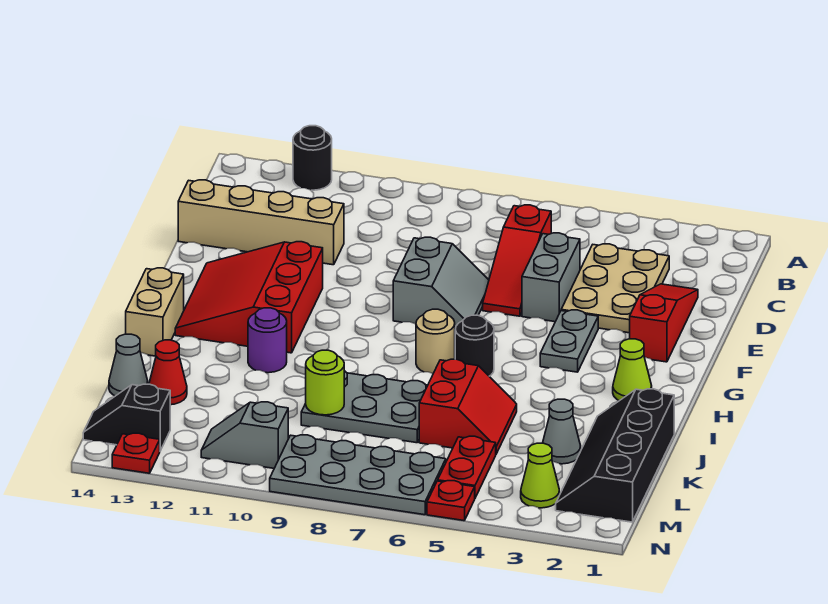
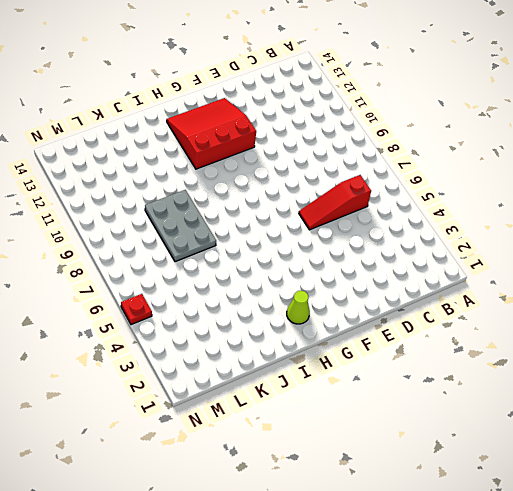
none -> black round brick A12 level 1
none -> tan plate C3:E4 level 1
none -> red slope D2:F2 level 1 top F

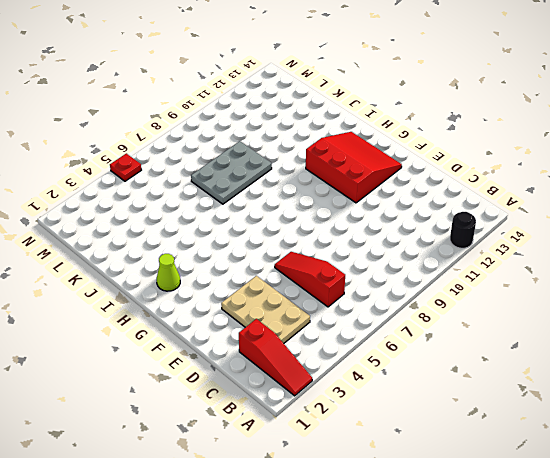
red slope A2:C2 level 1 top C -> red slope D2:F2 level 1 top F
none -> grey brick D5:E5 level 1
none -> tan brick D11:D14 level 1
none -> grey slope E7:F8 level 1 top 8

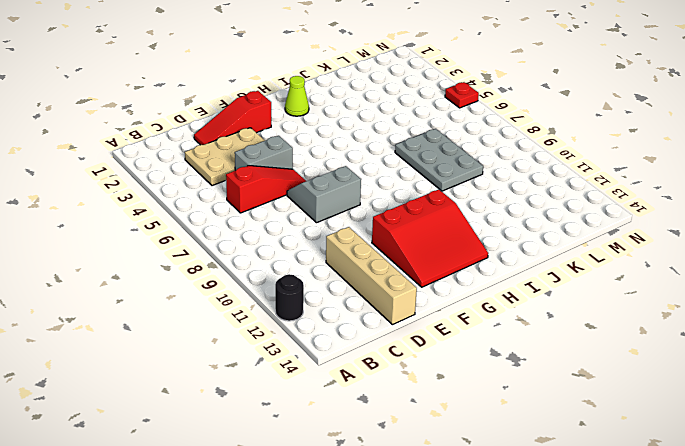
none -> grey plate F4:G4 level 1
none -> black round brick H6 level 1
none -> tan round brick H7 level 1

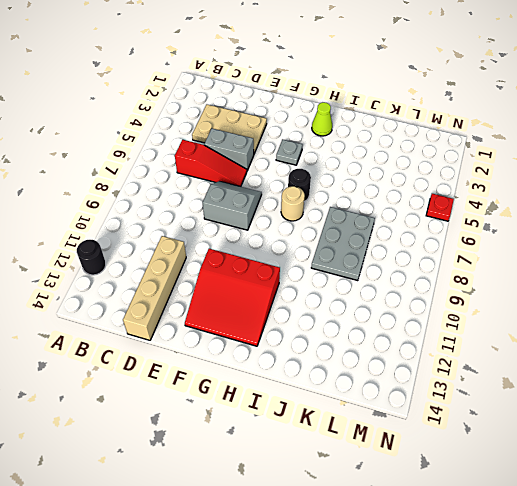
grey plate G4 level 1 -> grey plate F4:G4 level 1
none -> red slope D2:F2 level 1 top F
none -> tan brick H14:I14 level 1
none -> purple round brick I11 level 1

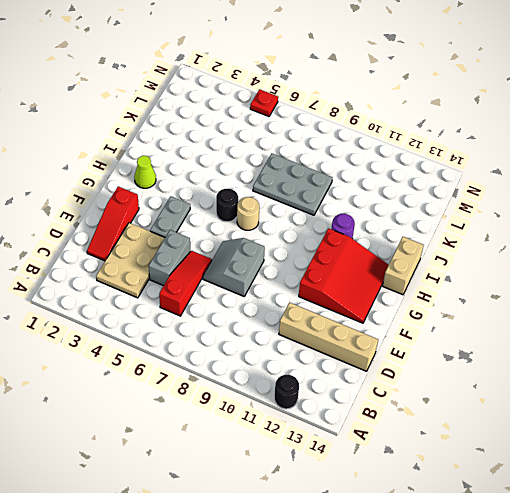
none -> black slope J1:M2 level 1 top 1
none -> red slope J5:K6 level 1 top 6
none -> grey cone K3 level 1

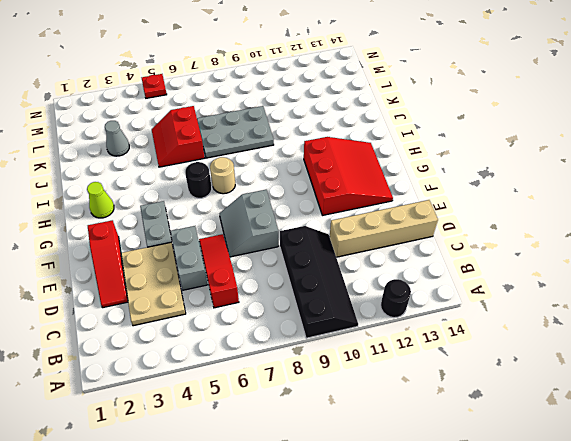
black slope A9:D10 level 1 top 9 -> black slope J1:M2 level 1 top 1
none -> tan brick H14:I14 level 1
none -> purple round brick I11 level 1
none -> red cone K13 level 1

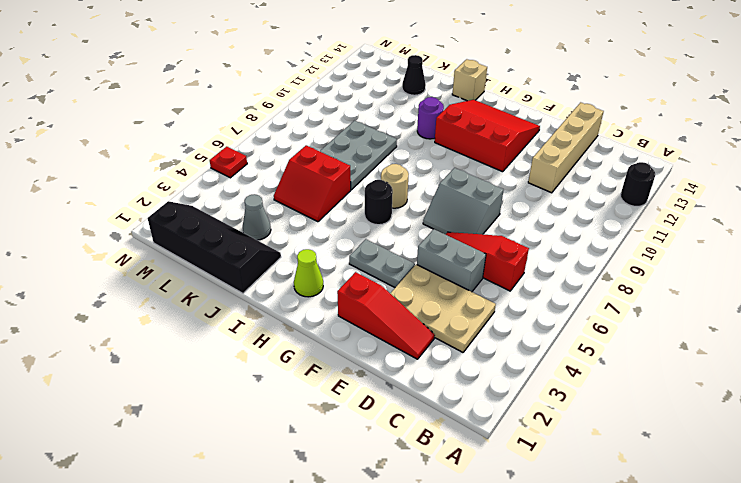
tan brick I14 level 1 -> tan brick H14:I14 level 1
black cone K13 level 1 -> red cone K13 level 1
none -> grey cone K14 level 1
none -> red plate L5:M5 level 1
none -> lime cone M3 level 1

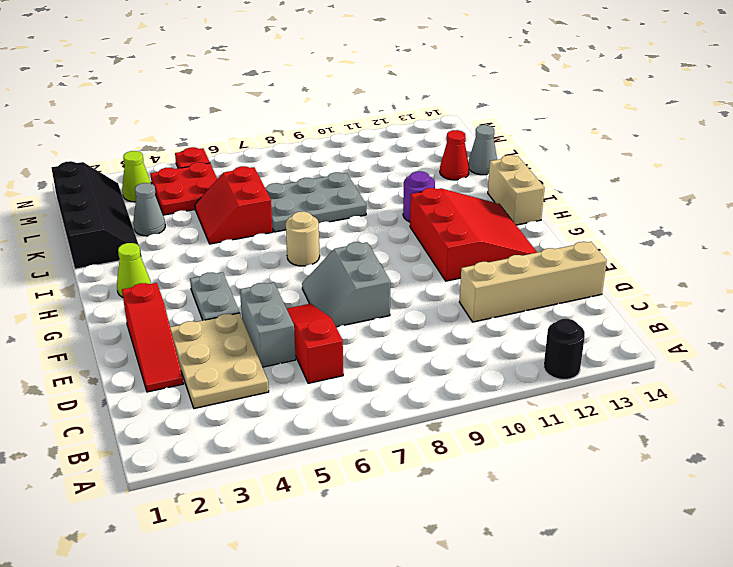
red plate L4:M5 level 1 -> red plate L5:M5 level 1
none -> black round brick H6 level 1
none -> grey plate M6:N9 level 1
none -> grey slope M10:M11 level 1 top 10

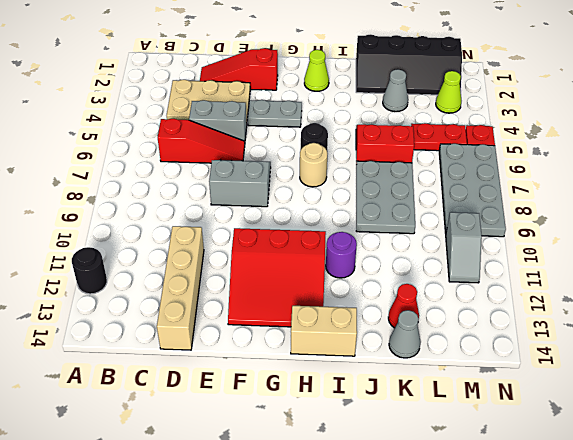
none -> black slope M13:M14 level 1 top 13
none -> red plate N13 level 1
none -> lime round brick K9 level 2

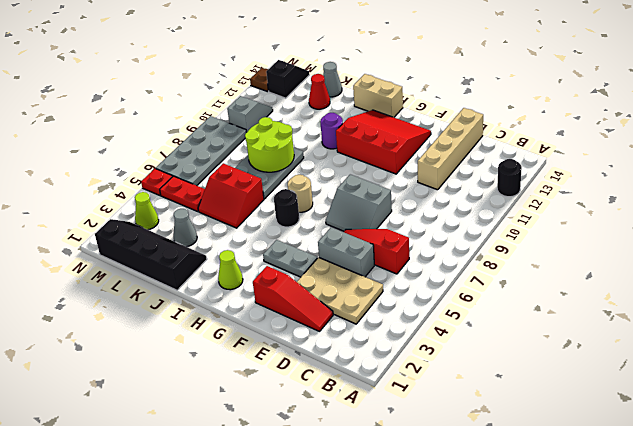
lime round brick J8:K9 level 2 -> lime round brick K9 level 2
brown plate N13 level 1 -> red plate N13 level 1

